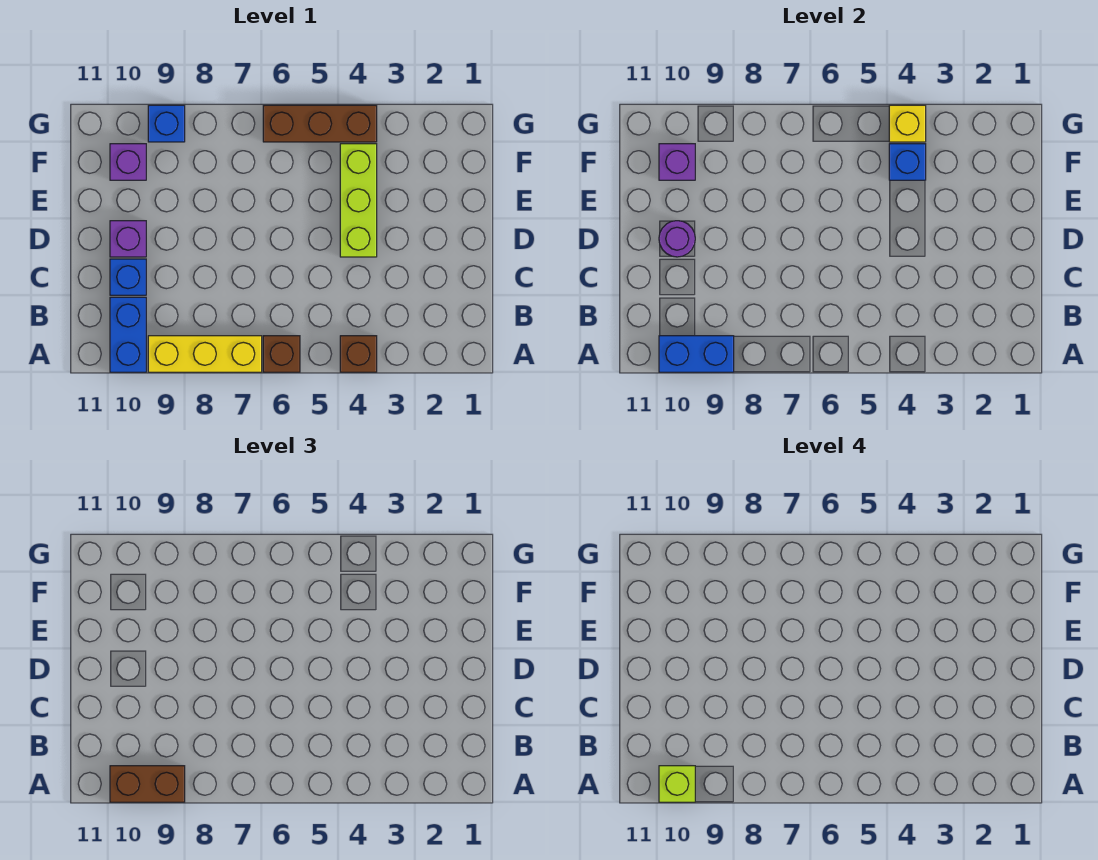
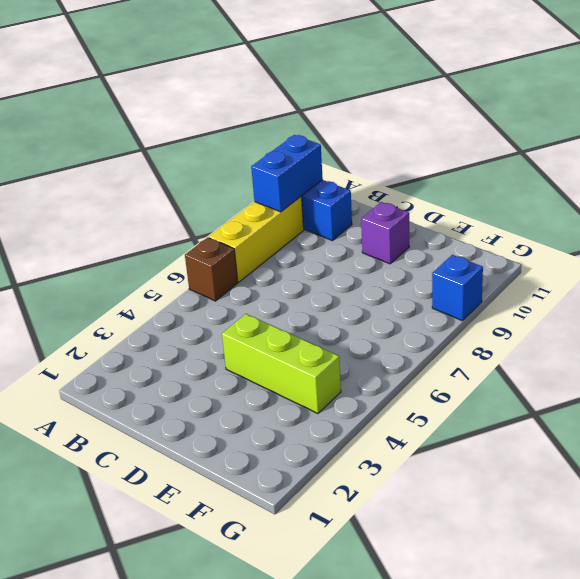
none -> brown brick A4 level 1
none -> blue brick C10 level 1
none -> purple brick F10 level 1

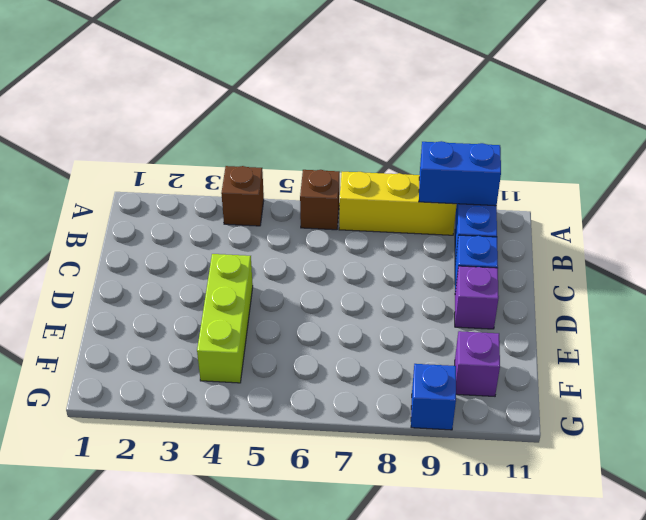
none -> brown brick G4:G6 level 1
none -> purple round brick D10 level 2
none -> blue brick F4 level 2

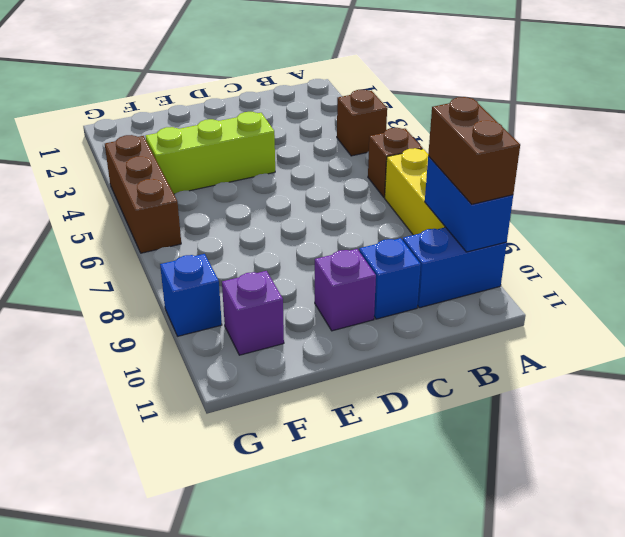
none -> purple round brick D10 level 2
none -> blue brick F4 level 2
none -> purple brick F10 level 2

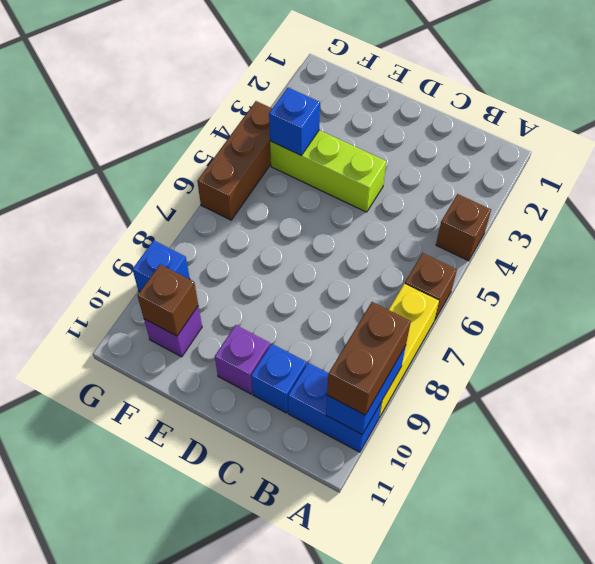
brown brick F10 level 2 -> purple brick F10 level 2
none -> purple round brick D10 level 2
none -> yellow brick G4 level 2
none -> lime brick A10 level 4

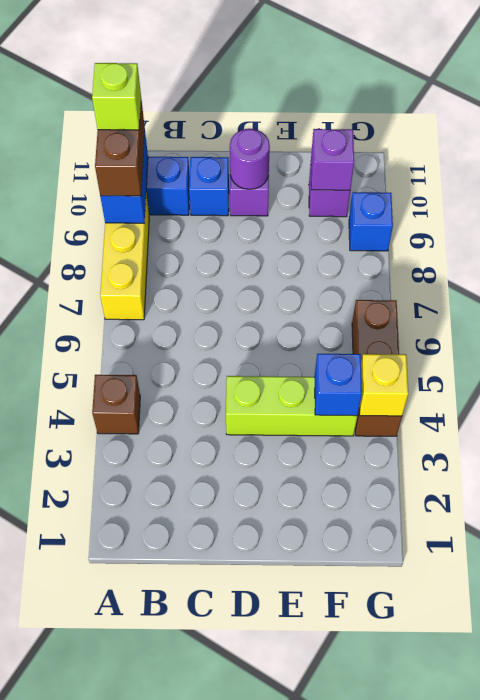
none -> brown brick A6 level 1

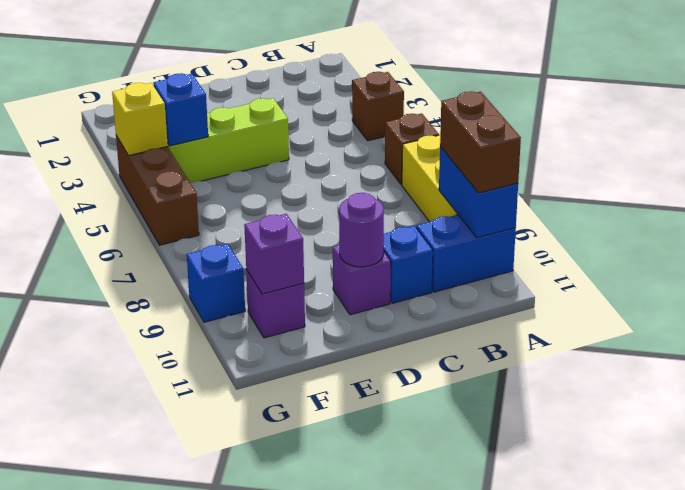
none -> lime brick A10 level 4

